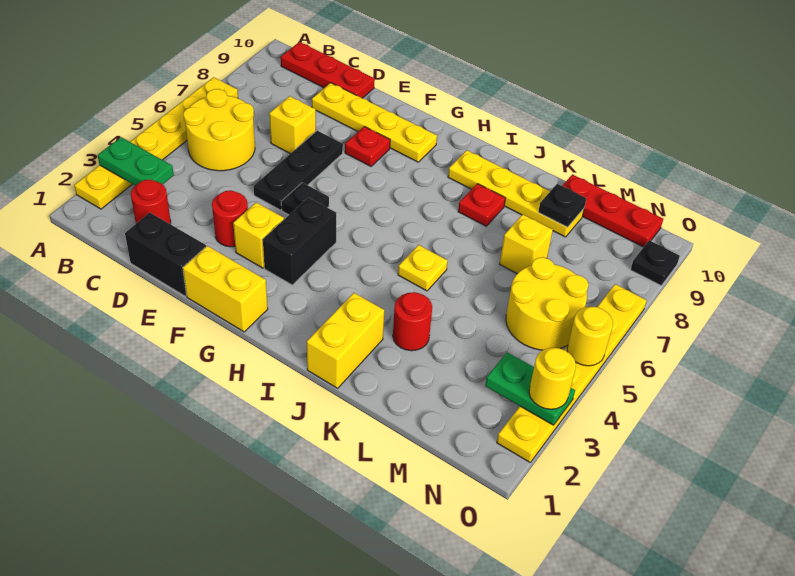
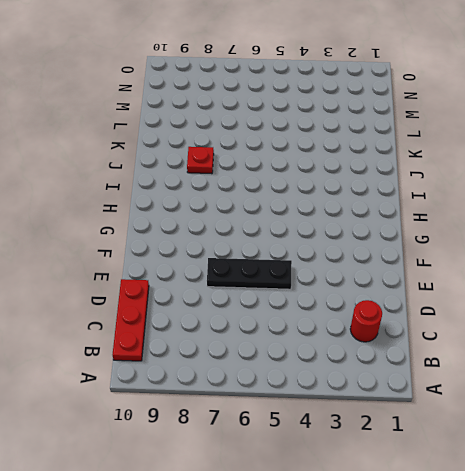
none -> yellow plate A2:A7 level 1
none -> yellow round brick B5:C6 level 1
none -> black brick D1:E1 level 1

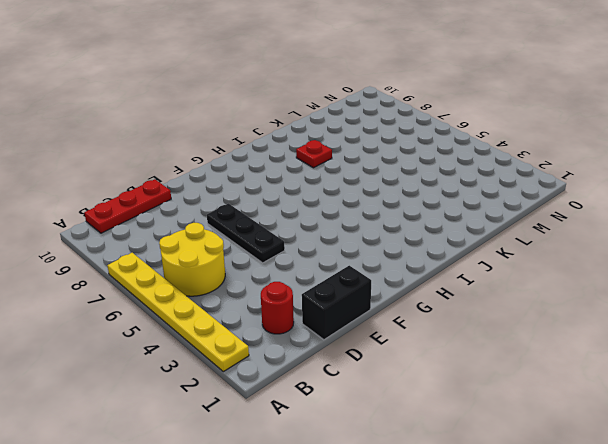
none -> yellow brick D7 level 1
none -> yellow plate D9:G9 level 1
none -> red round brick E3 level 1

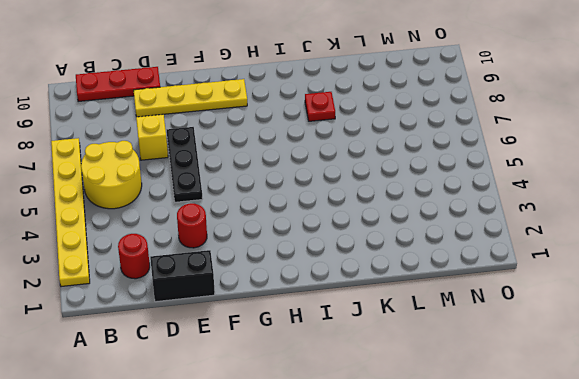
none -> yellow brick F1:G1 level 1
none -> yellow brick F3 level 1
none -> black plate F5 level 1

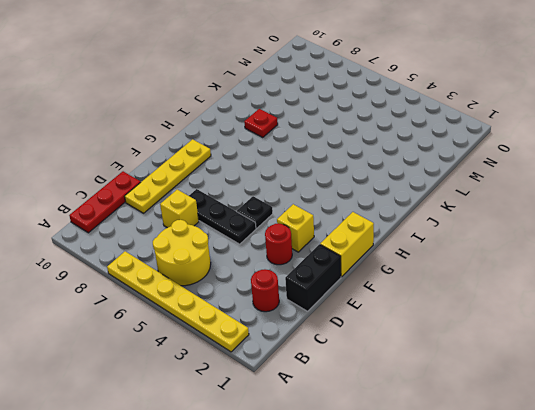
none -> red plate F8 level 1
none -> black brick G3:G4 level 1
none -> yellow plate I9:L9 level 1

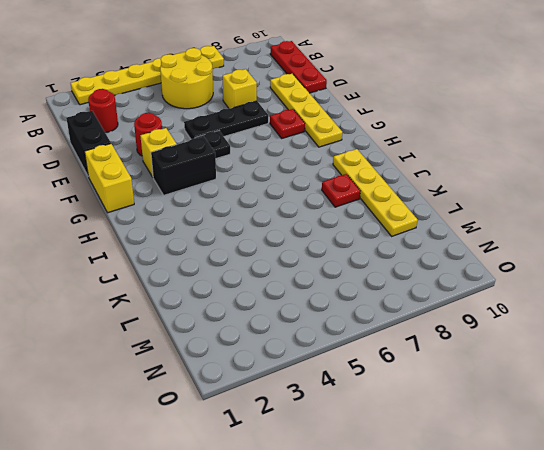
none -> yellow brick J1:J2 level 1
none -> yellow plate J5 level 1
none -> red round brick K3 level 1

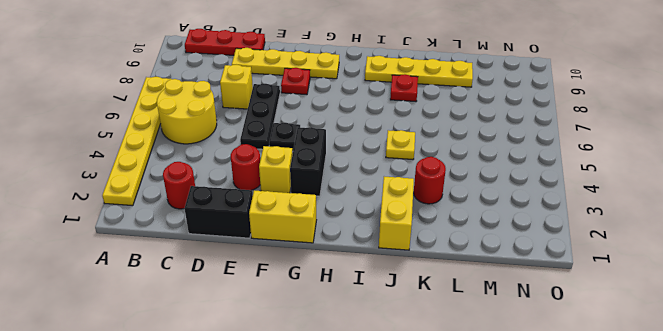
none -> yellow brick L7 level 1
none -> red plate L10:N10 level 1
none -> yellow round brick M5:N6 level 1

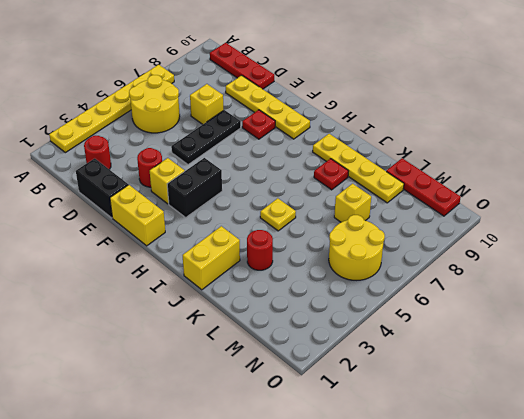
none -> black plate F5 level 1
none -> yellow plate O2:O7 level 1
none -> black plate O9 level 1

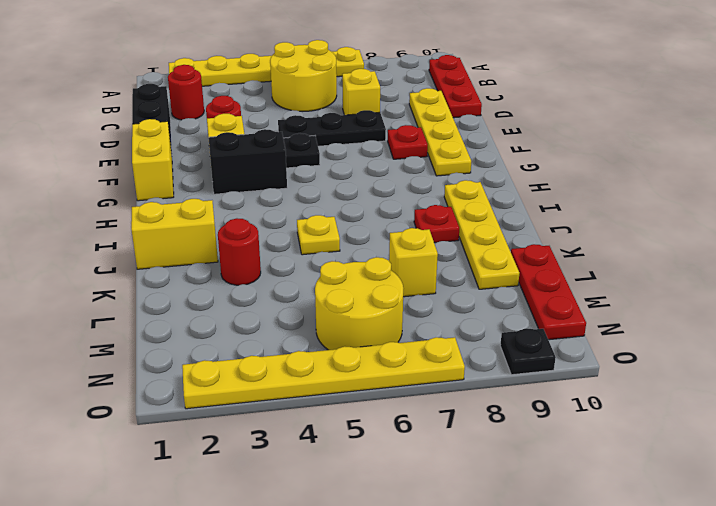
none -> green plate A3:B3 level 2
none -> black plate L9 level 2
none -> green plate N3:O3 level 2

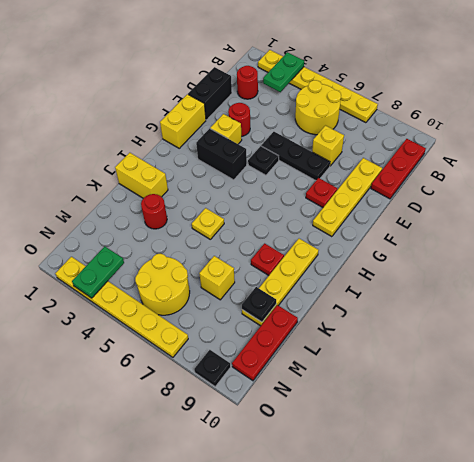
none -> yellow round brick O5 level 2
none -> yellow round brick O3 level 3

